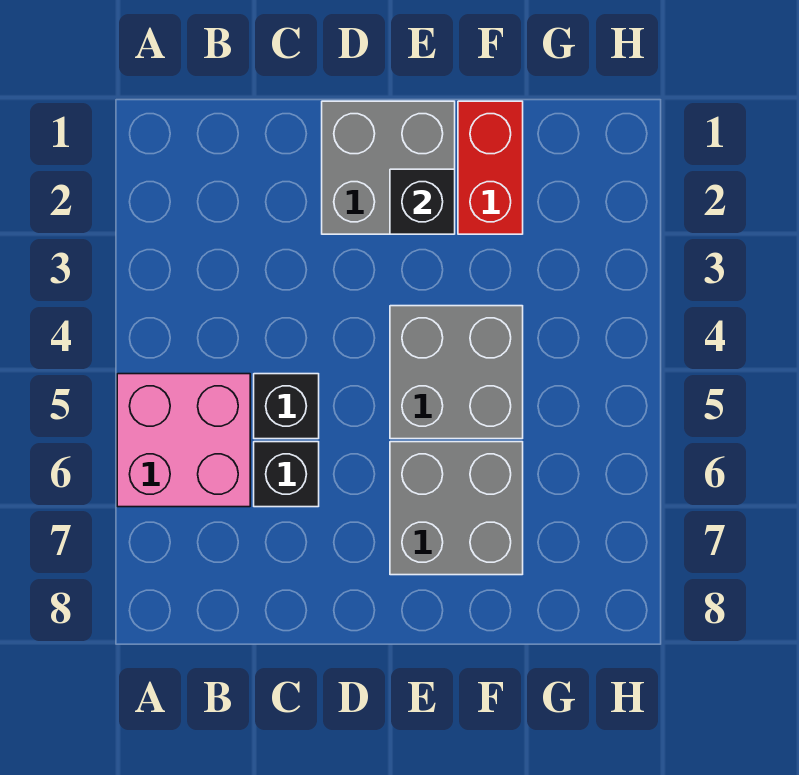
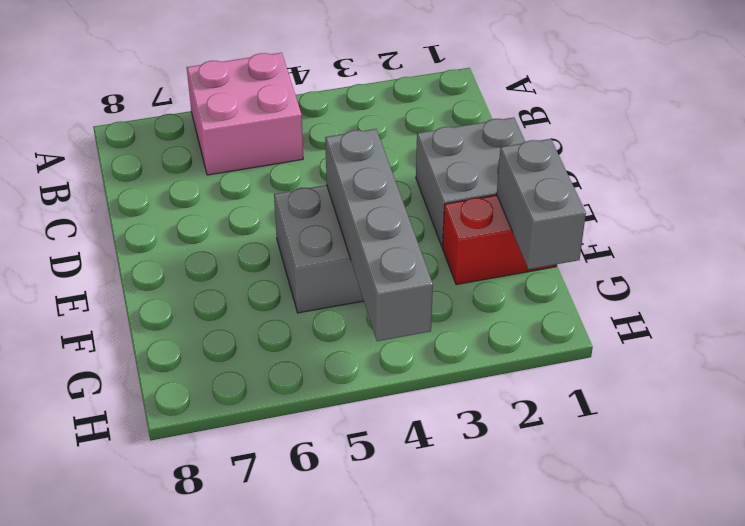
grey brick E4:H4 level 2 -> none
grey brick F1:G1 level 2 -> none
none -> black brick C5 level 1
none -> black brick C6 level 1

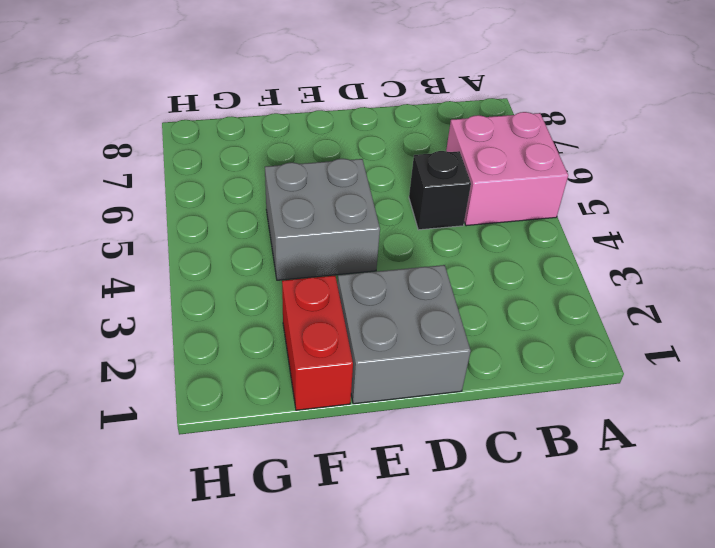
none -> black brick C6 level 1
none -> grey brick E6:F7 level 1

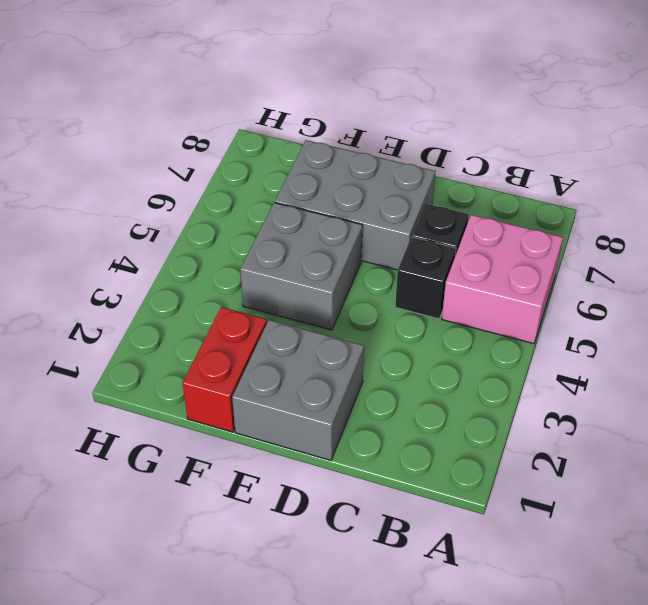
grey brick D6:F7 level 1 -> grey brick E6:F7 level 1
none -> black brick E2 level 2

